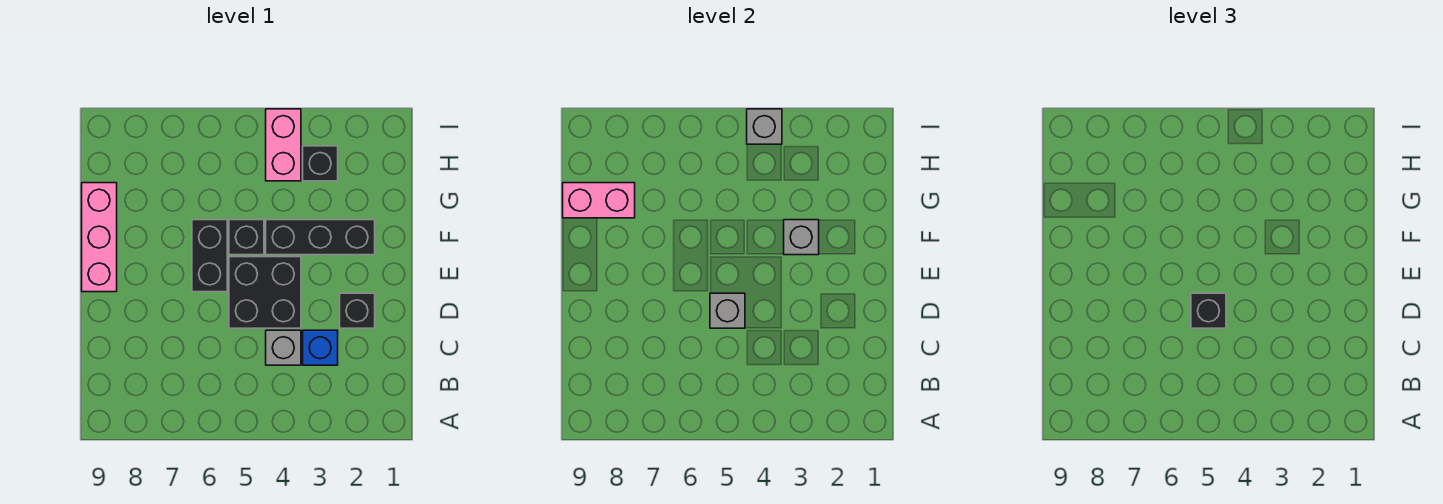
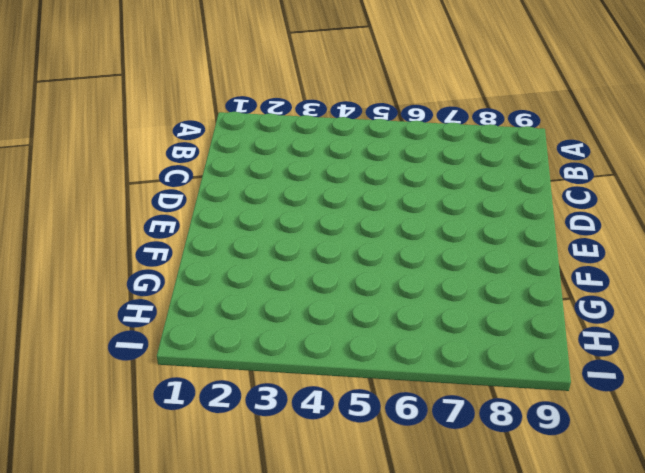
none -> blue brick C3 level 1
none -> grey brick C4 level 1
none -> black brick D2 level 1

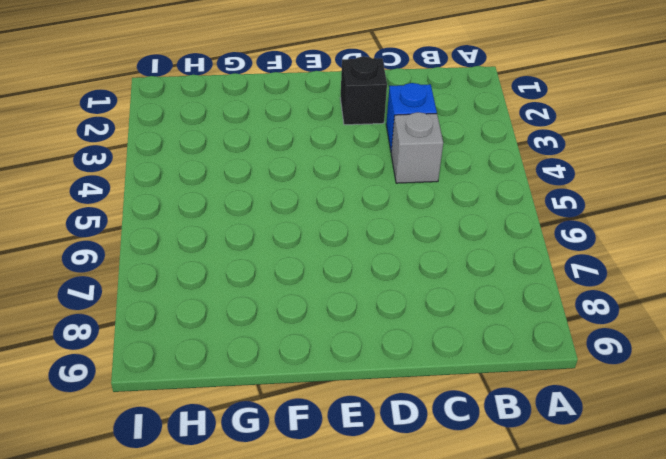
none -> black brick D4:E5 level 1
none -> black brick E6:F6 level 1
none -> pink brick E9:G9 level 1

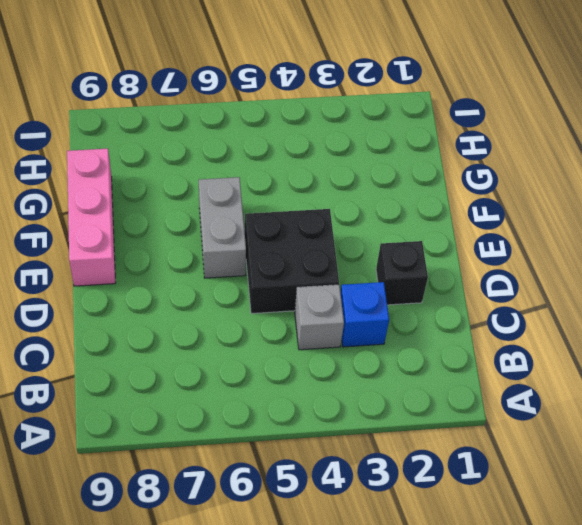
grey brick E6:F6 level 1 -> black brick E6:F6 level 1
none -> black brick F2:F4 level 1
none -> black brick F5 level 1
none -> black brick H3 level 1

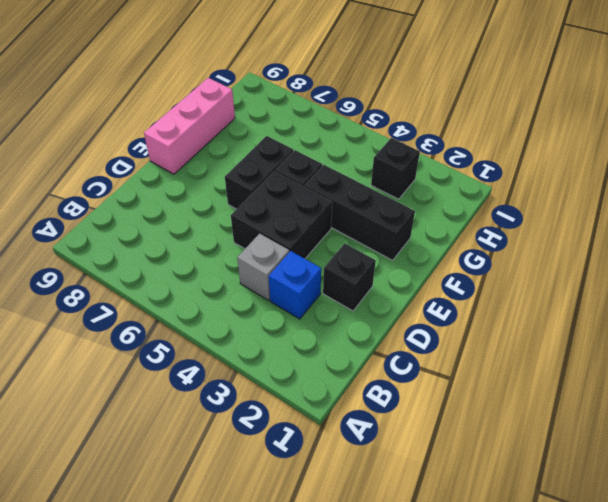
none -> pink brick H4:I4 level 1
none -> grey brick D5 level 2
none -> grey brick F3 level 2

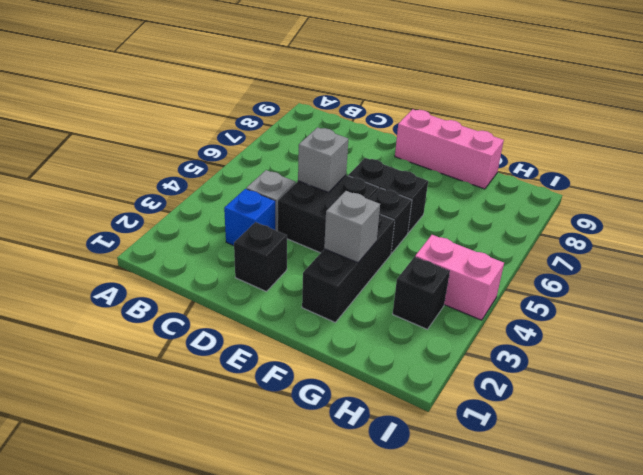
none -> pink brick G8:G9 level 2
none -> grey brick I4 level 2
none -> black brick D5 level 3

